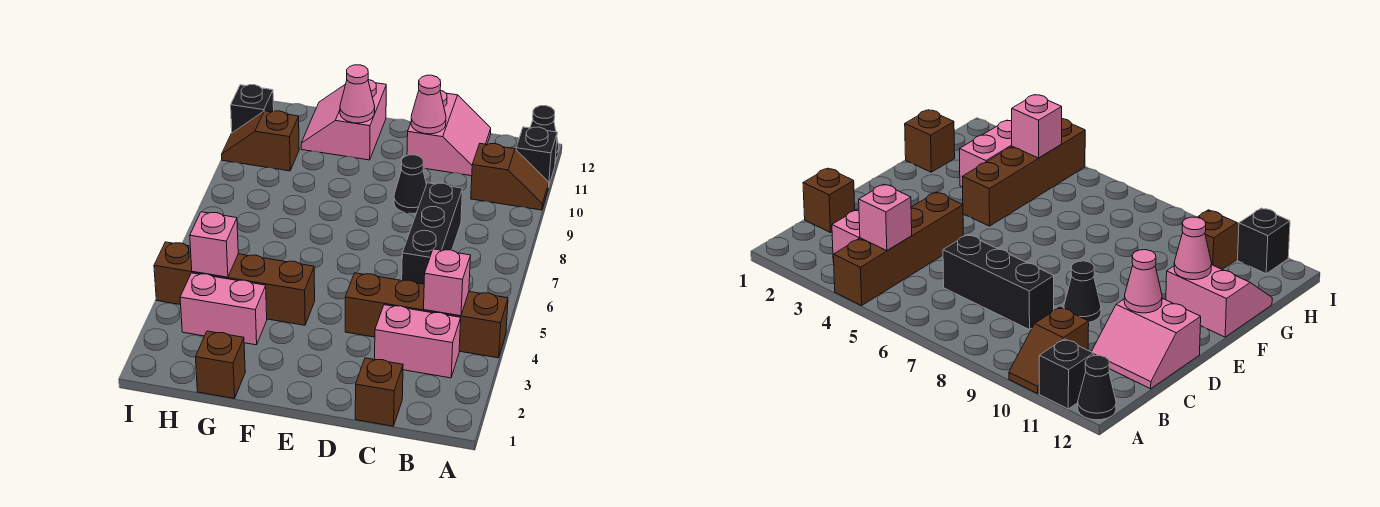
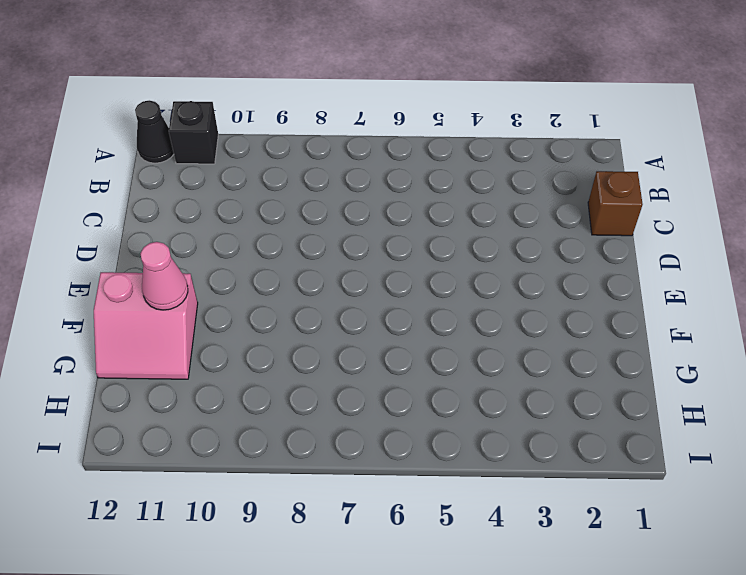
none -> brown brick A4:D4 level 1
none -> brown slope A10:B10 level 1 top B
none -> pink brick B3:C3 level 1

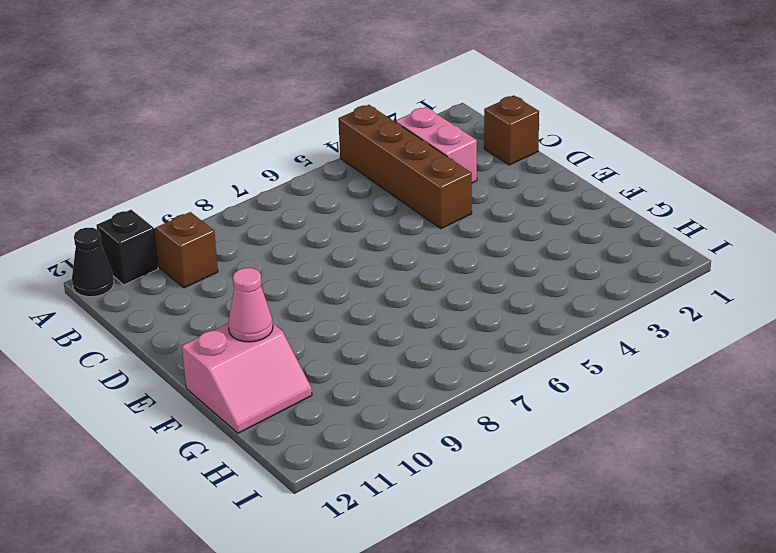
none -> black brick C6:C8 level 1
none -> pink slope C11:D12 level 1 top D
none -> black cone D9 level 1

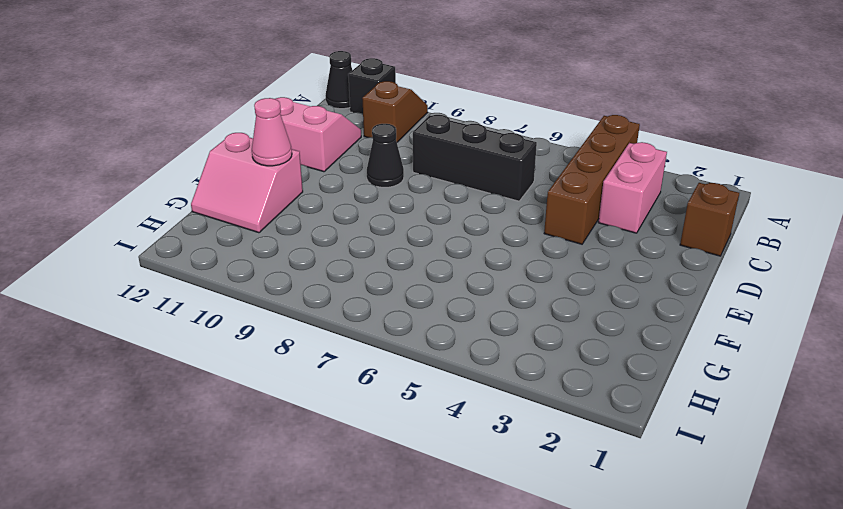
none -> brown brick F4:I4 level 1
none -> brown brick G1 level 1
none -> pink brick G3:H3 level 1

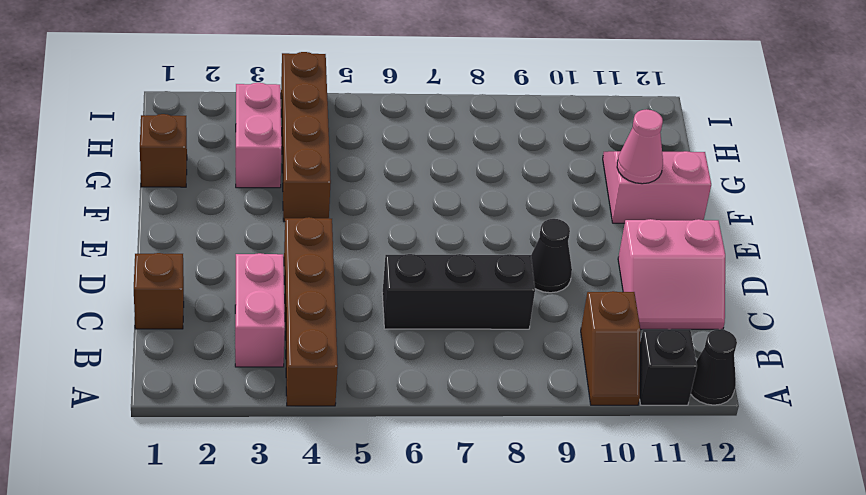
none -> brown slope H10:I10 level 1 top H
none -> black brick I11 level 1
none -> pink brick B4 level 2

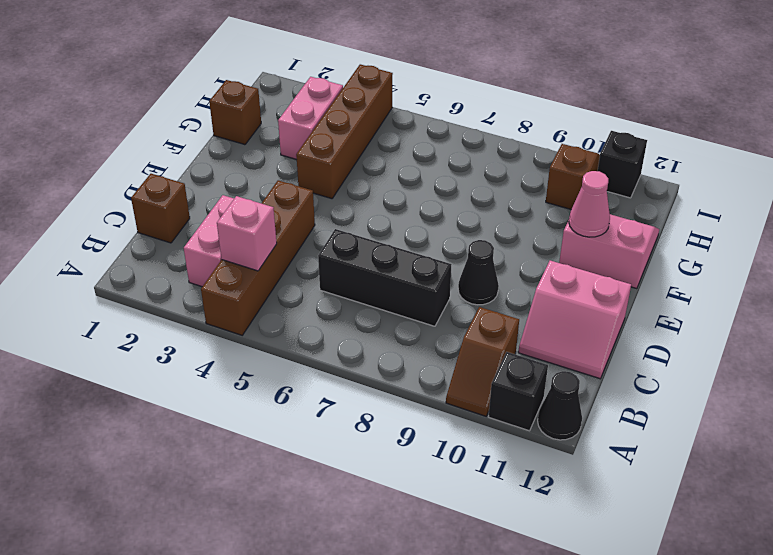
none -> pink cone D11 level 2
none -> pink brick H4 level 2

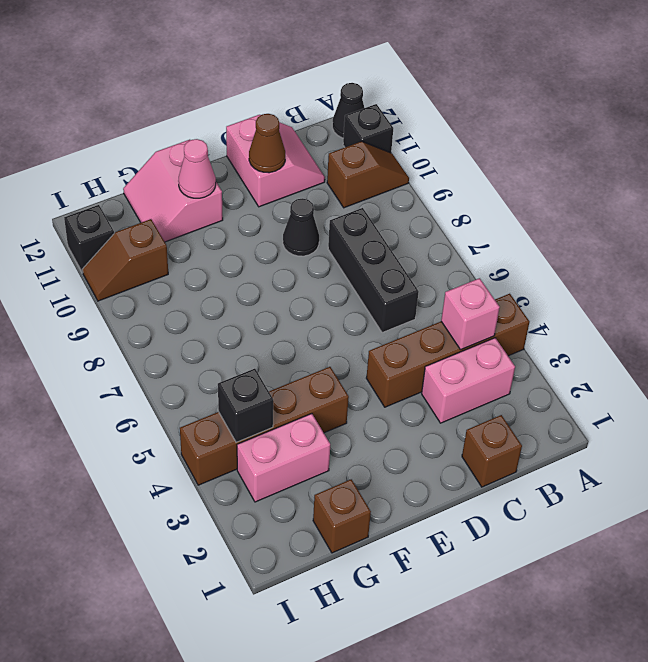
brown cone D11 level 2 -> pink cone D11 level 2
black brick H4 level 2 -> pink brick H4 level 2

